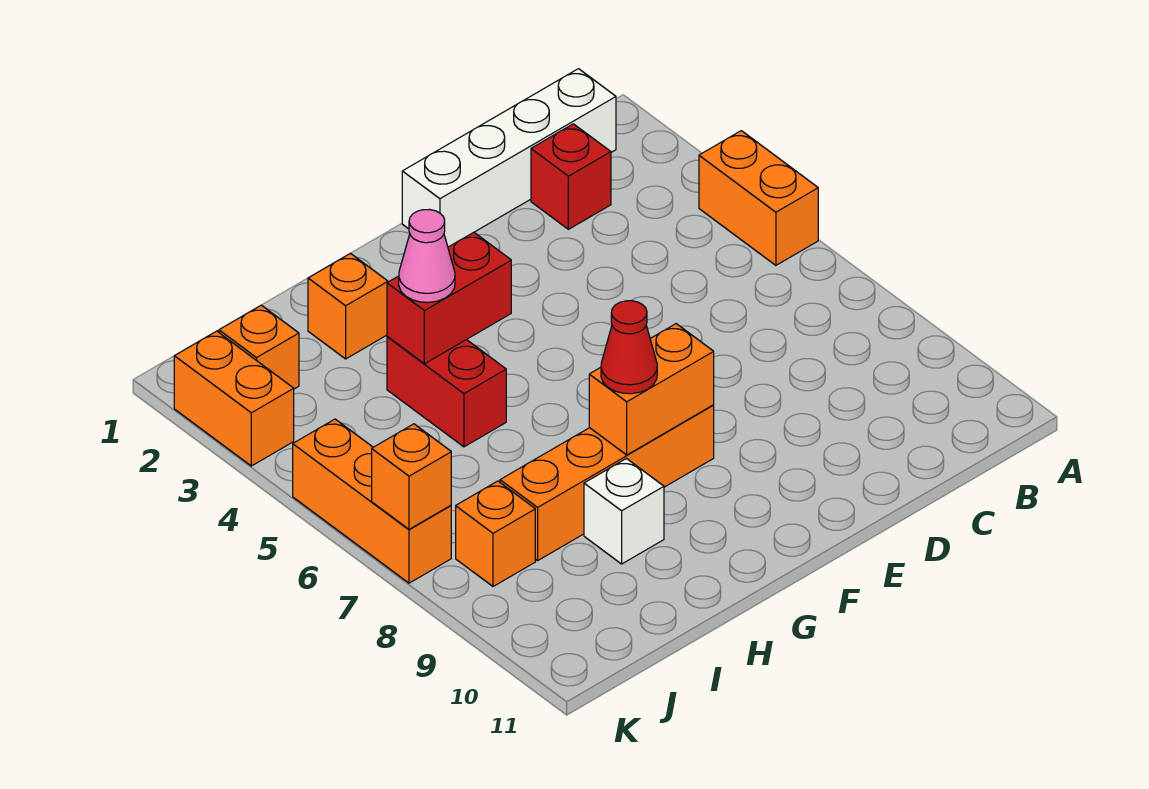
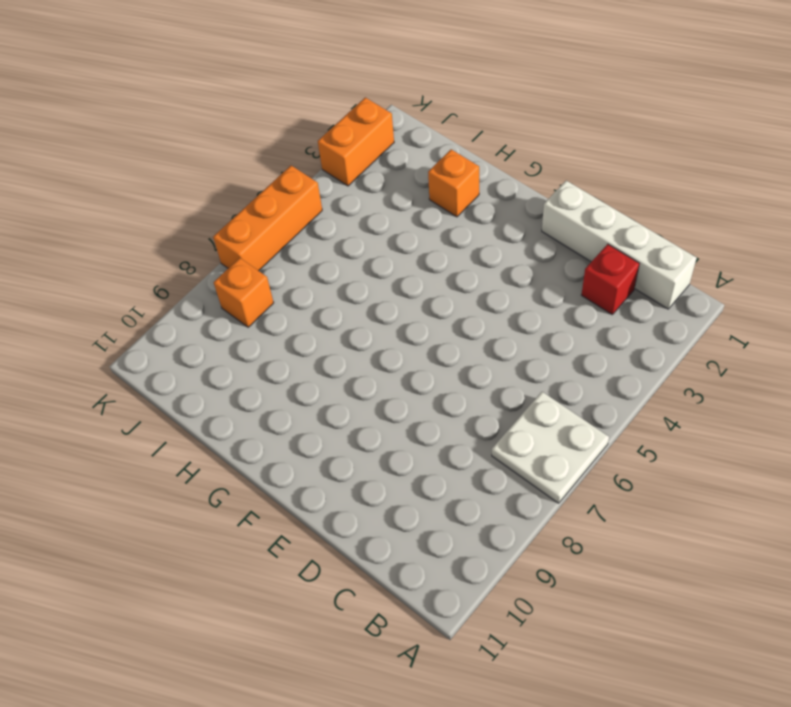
white plate A6:B7 level 1 -> none
none -> orange brick A4:A5 level 1
none -> orange brick F8:I8 level 1
none -> red brick H4:H5 level 1

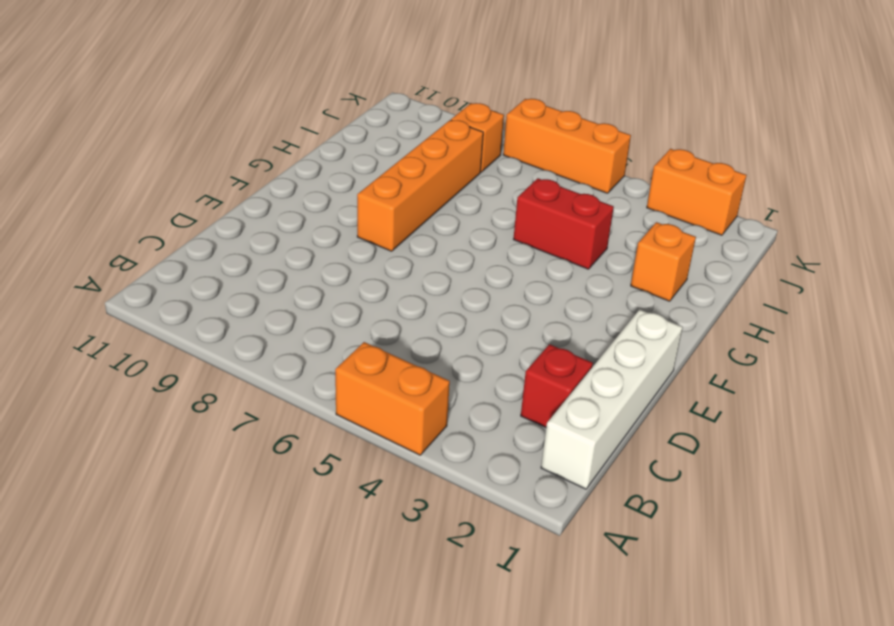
none -> white brick H9 level 1
none -> orange brick J2 level 1
none -> orange brick F8:G8 level 2

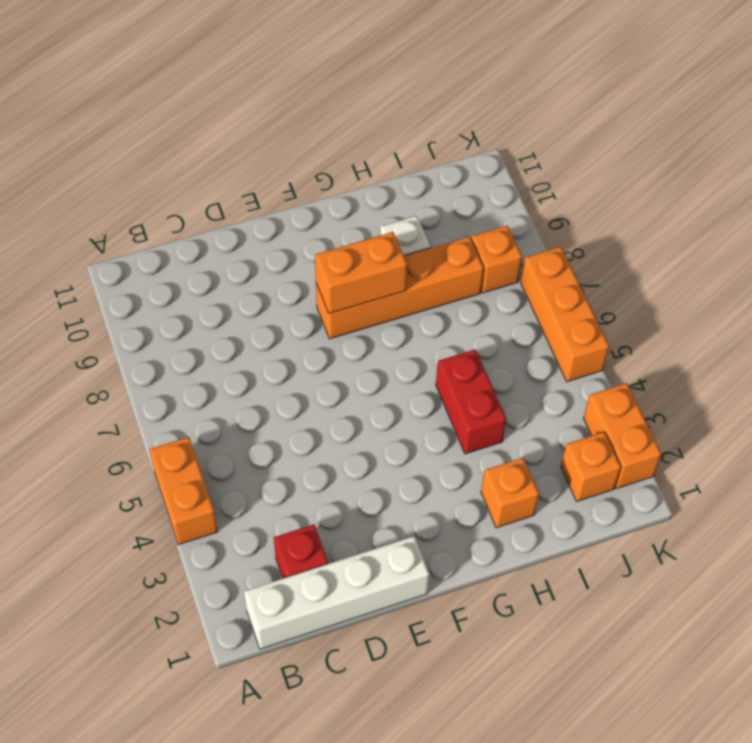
none -> red brick G4:H4 level 2
none -> orange brick K7 level 2
none -> red cone G8 level 3

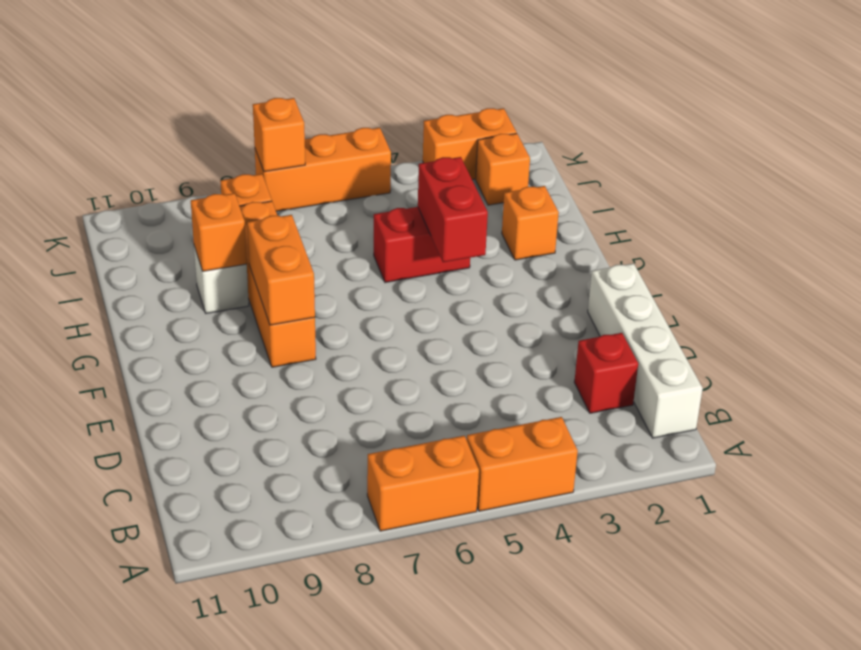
orange brick A6:A7 level 1 -> none
orange brick H9 level 2 -> none
none -> red cone G8 level 3
none -> pink cone H4 level 3

